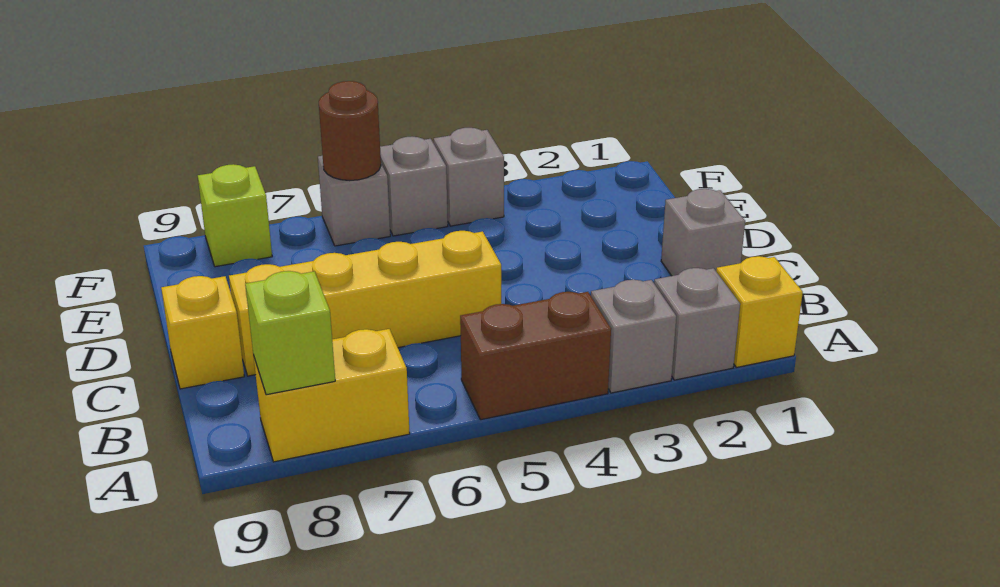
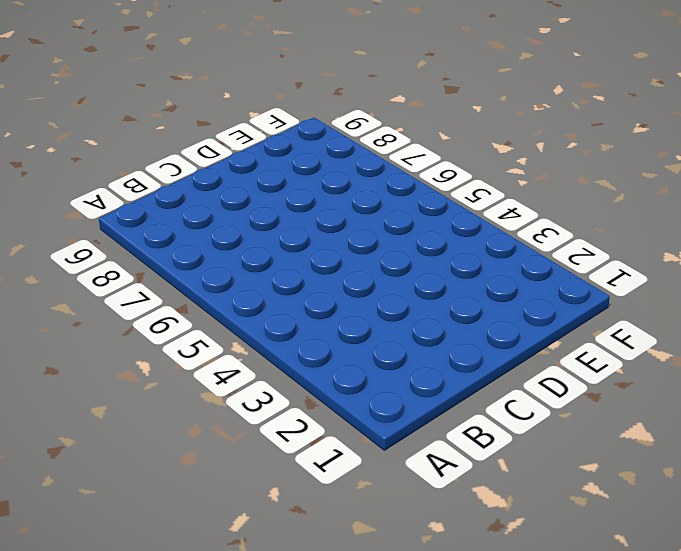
none -> yellow brick A1 level 1
none -> grey brick A2 level 1
none -> grey brick A3 level 1

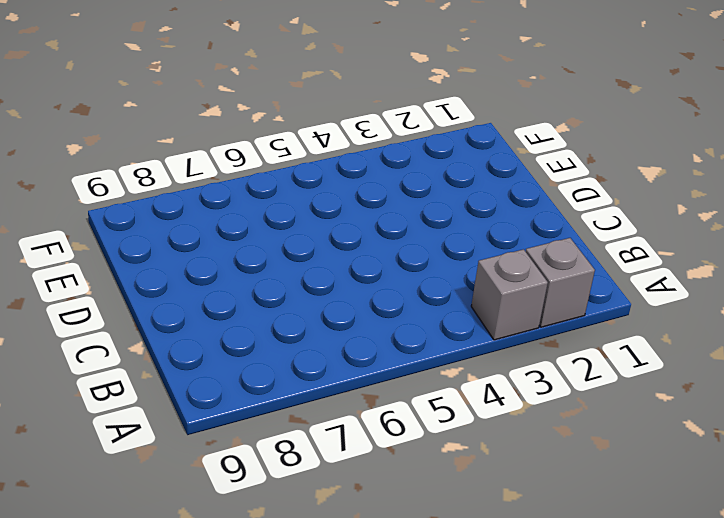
none -> yellow brick A1 level 1
none -> brown brick A4:A5 level 1
none -> yellow brick A7:A8 level 1

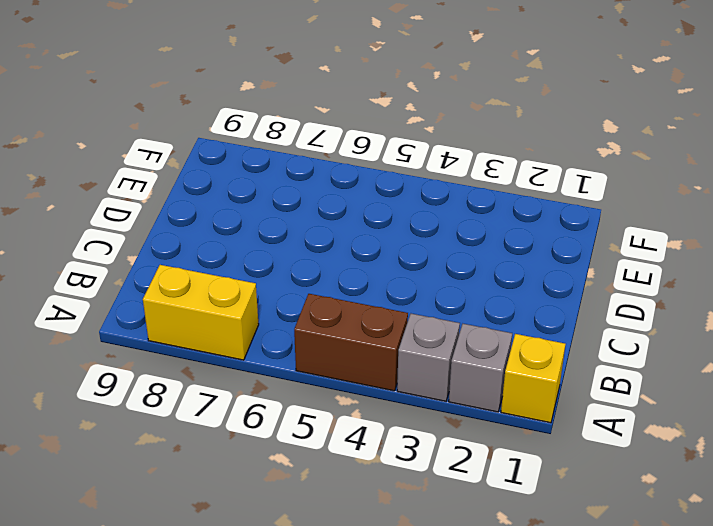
none -> grey brick C1 level 1
none -> yellow brick C5:C8 level 1
none -> yellow brick C9 level 1

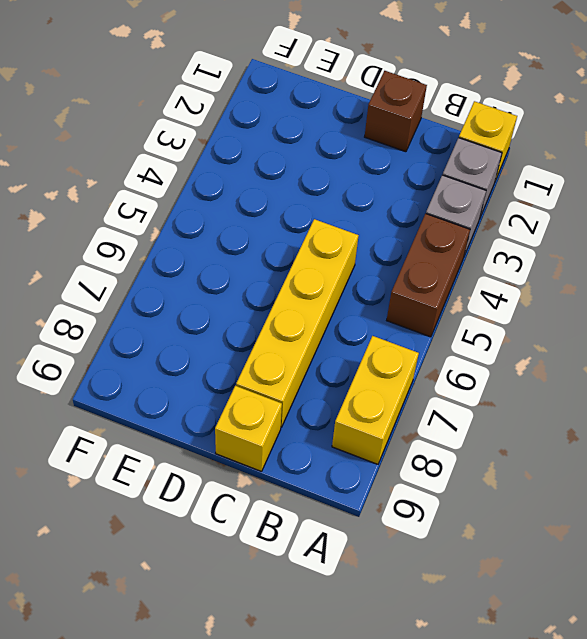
brown brick C1 level 1 -> grey brick C1 level 1
none -> grey brick F4 level 1
none -> grey brick F5 level 1
none -> grey brick F6 level 1

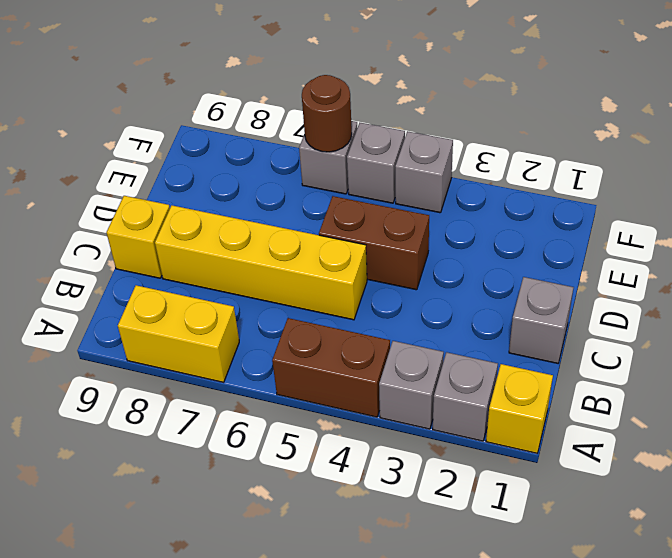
brown brick D4:D5 level 1 -> none
none -> lime brick F8 level 1
none -> lime brick A8 level 2

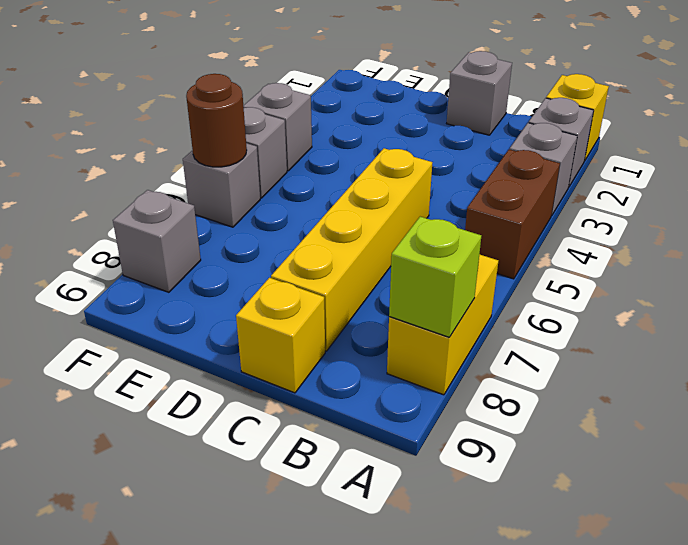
grey brick F8 level 1 -> lime brick F8 level 1

